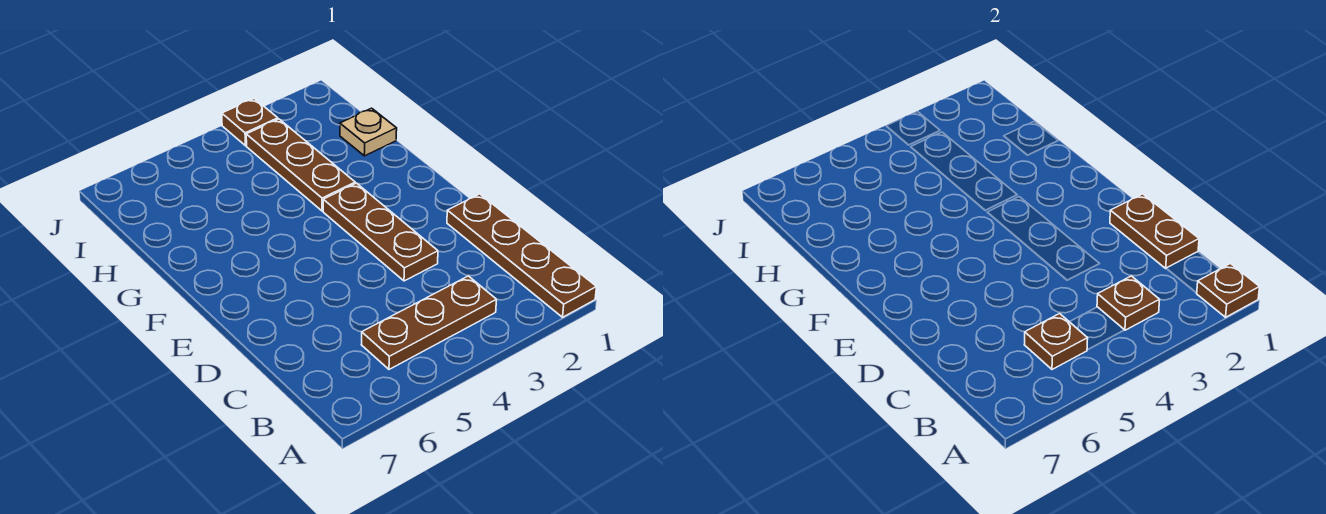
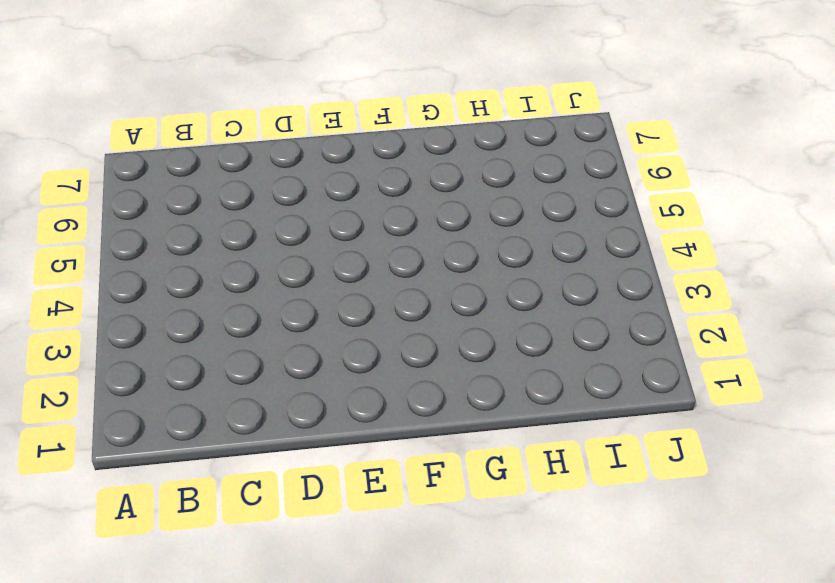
none -> brown plate A1:D1 level 1
none -> brown plate B3:B5 level 1

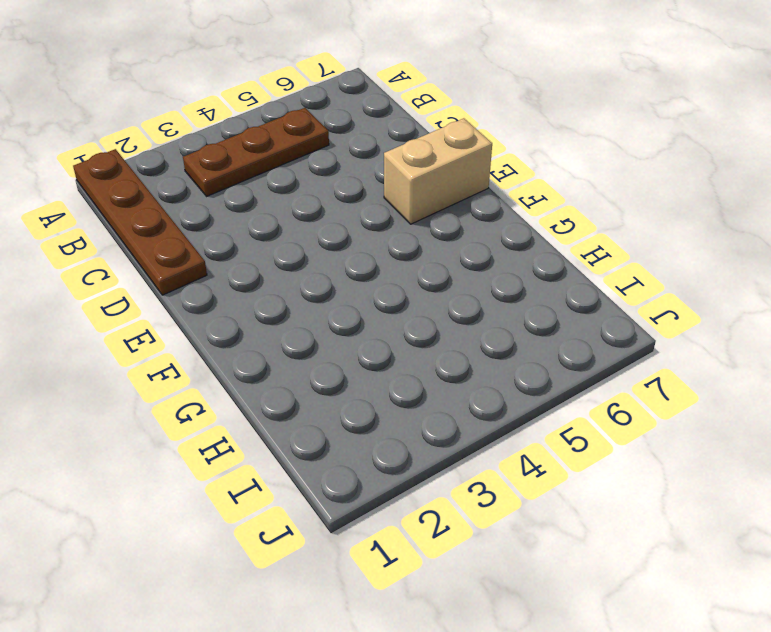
tan brick E6:E7 level 1 -> none
none -> brown plate D3:F3 level 1
none -> brown plate G3:I3 level 1

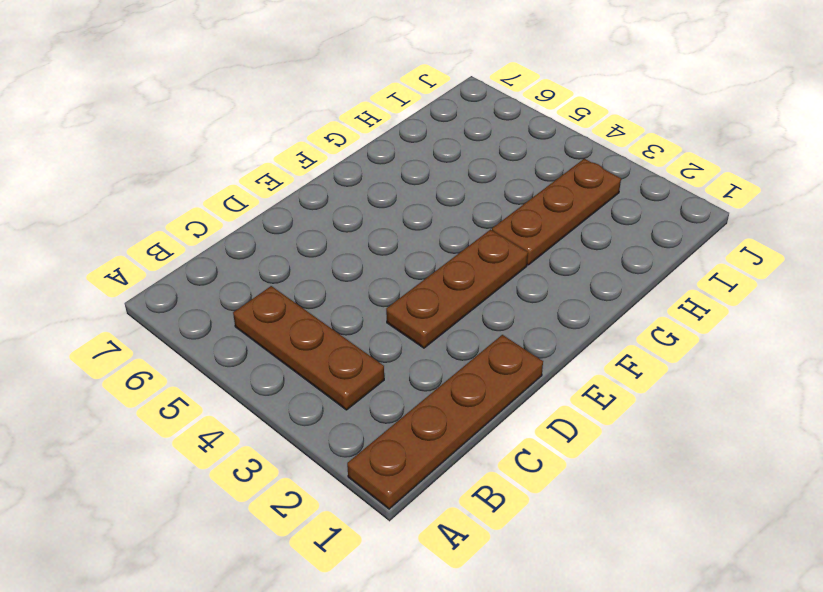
none -> tan plate H1 level 1
none -> brown plate J3 level 1

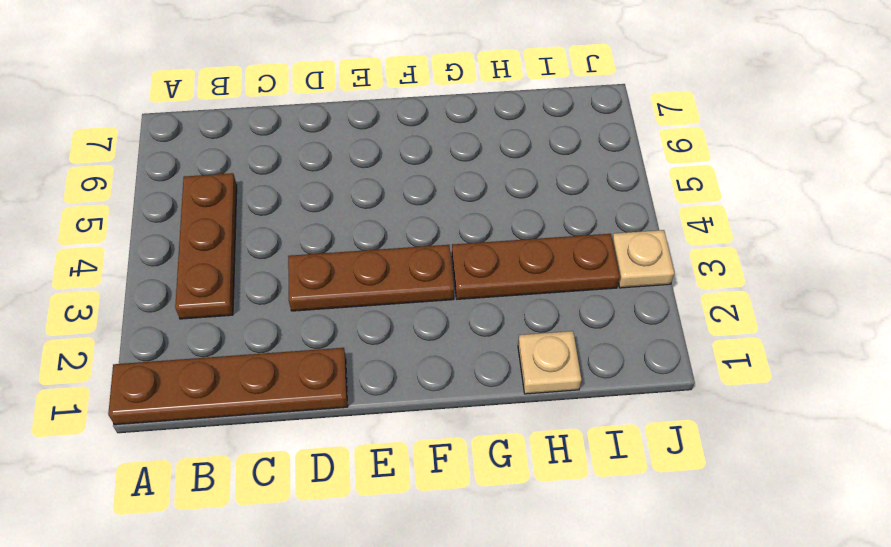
tan plate J3 level 1 -> brown plate J3 level 1
none -> brown plate A1 level 2
none -> brown plate B3 level 2

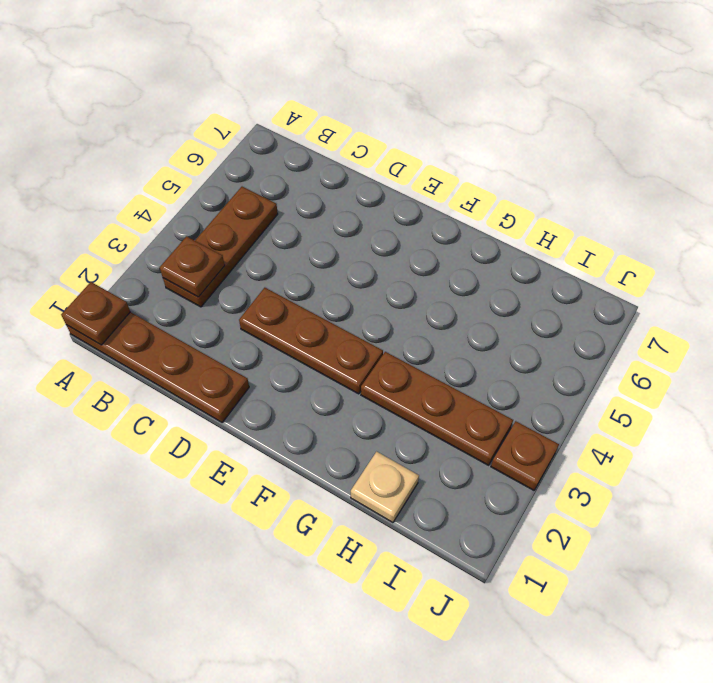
none -> brown plate B5 level 2
none -> brown plate C1:D1 level 2

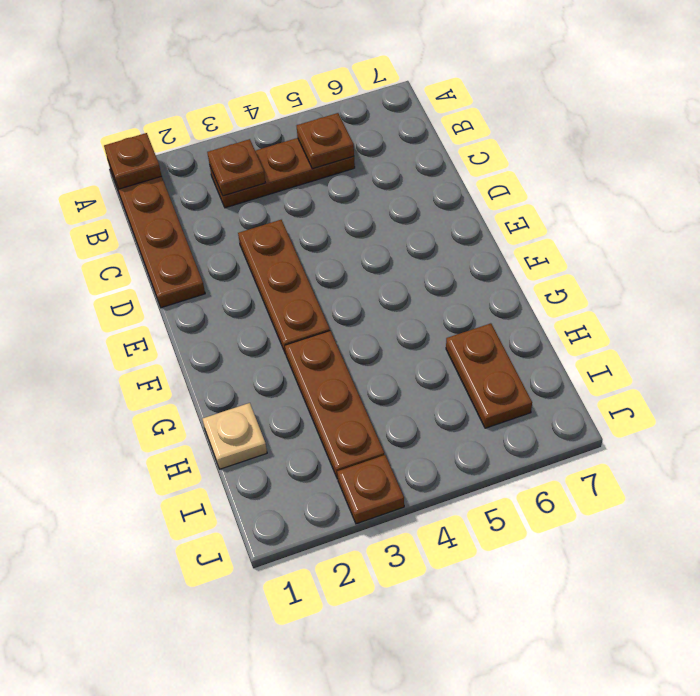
brown plate H6:I6 level 1 -> brown plate C1:D1 level 2

